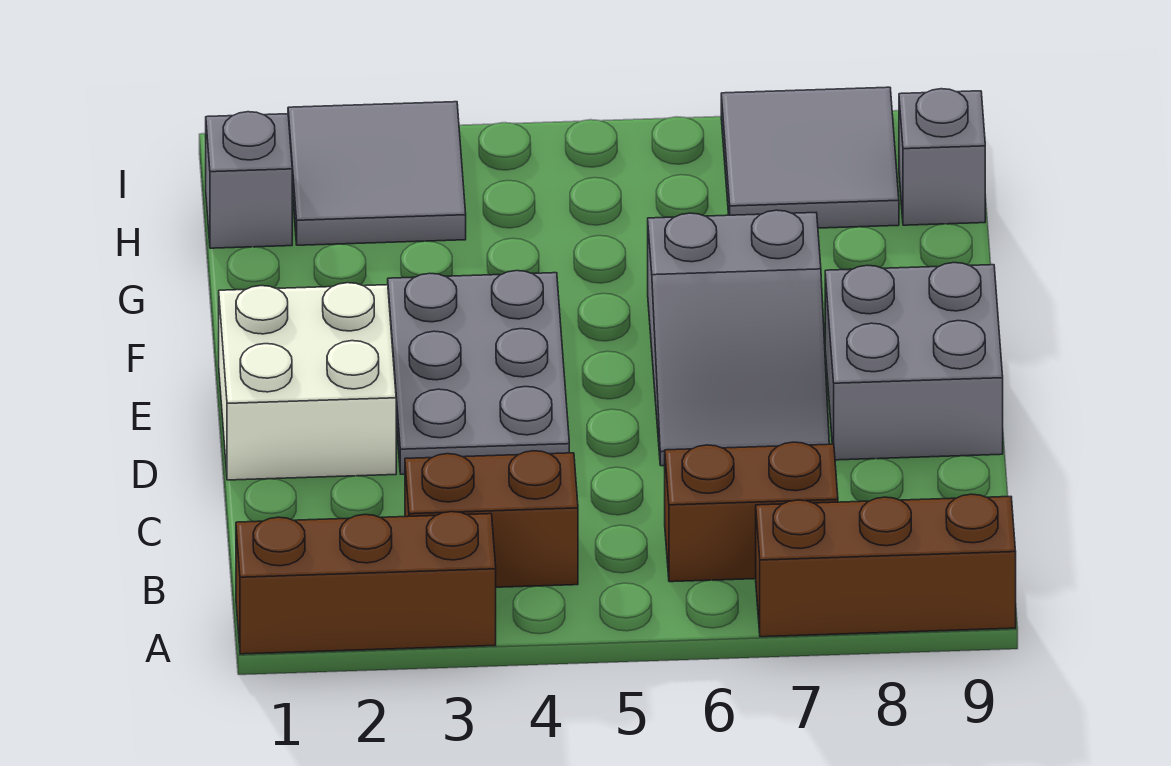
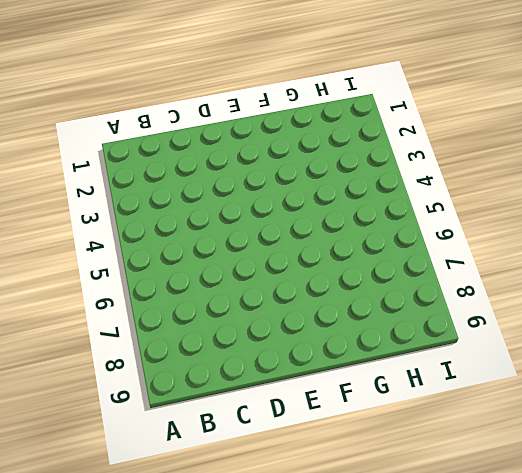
none -> brown brick A1:A3 level 1
none -> brown brick A7:A9 level 1
none -> brown brick B3:B4 level 1

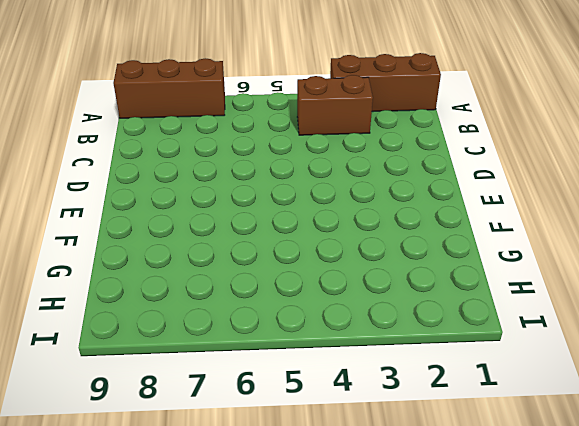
none -> brown brick B6:B7 level 1
none -> white brick D1:E2 level 1
none -> grey plate D3:F4 level 1

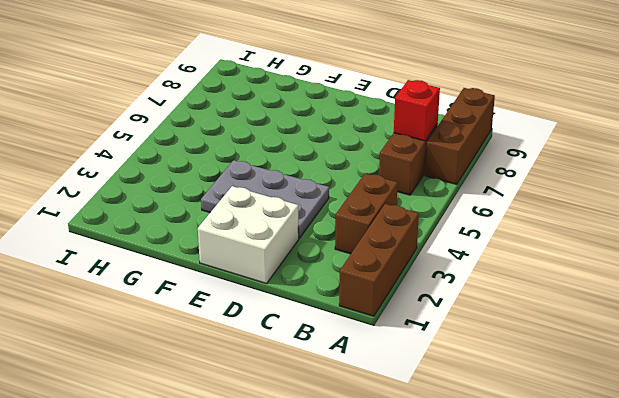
red brick B7 level 2 -> none
none -> grey slope D6:F7 level 1 top F
none -> grey brick D8:E9 level 1
none -> grey brick H1 level 1

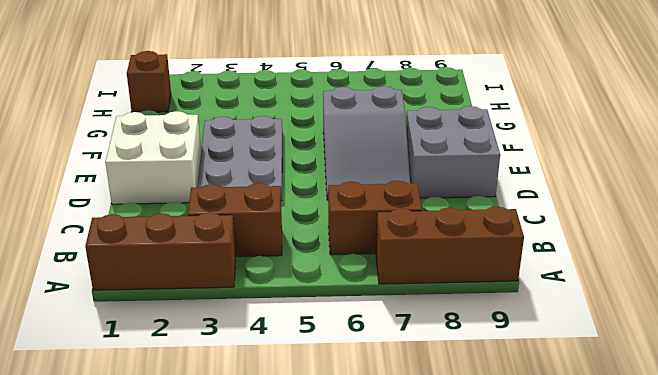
brown brick H1 level 1 -> grey brick H1 level 1
none -> grey tile H2:I3 level 1
none -> grey tile H7:I8 level 1
none -> grey brick H9 level 1

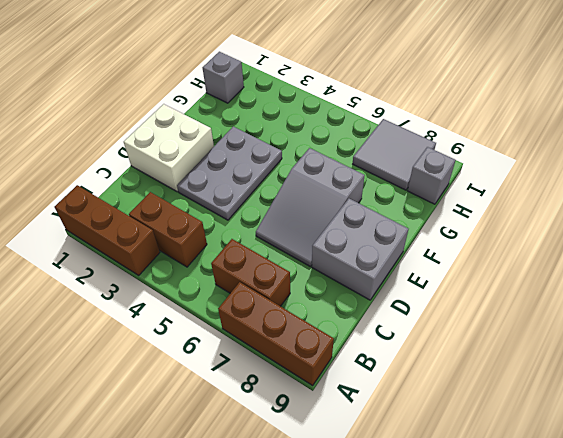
none -> grey tile H2:I3 level 1

